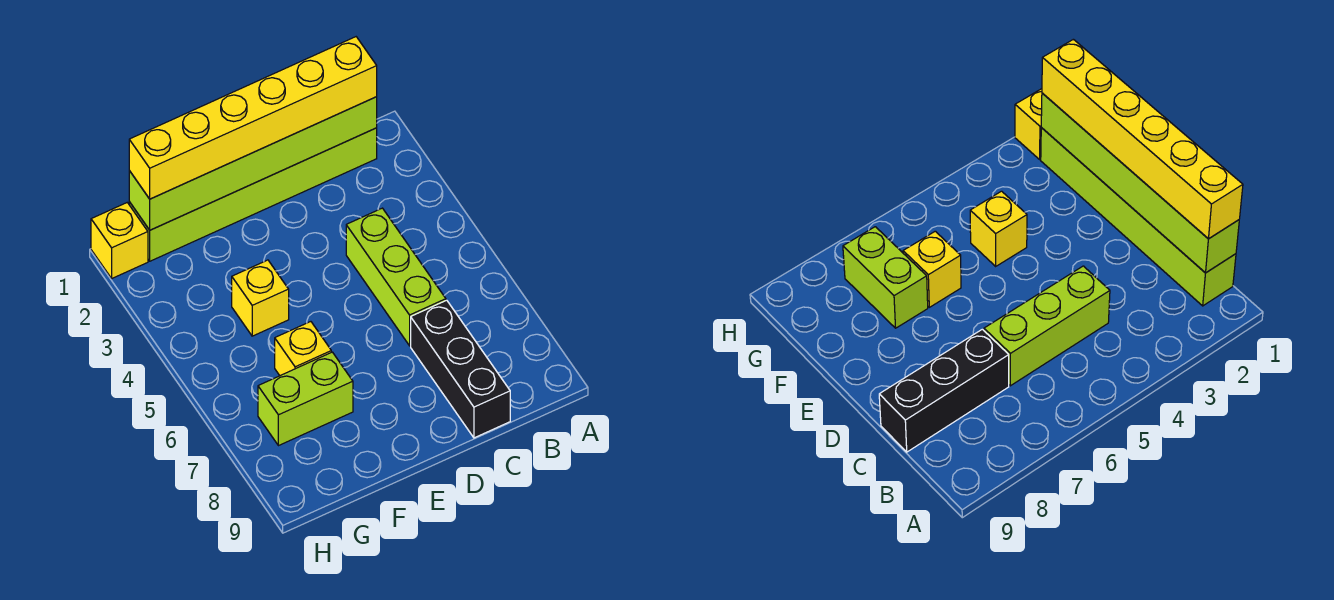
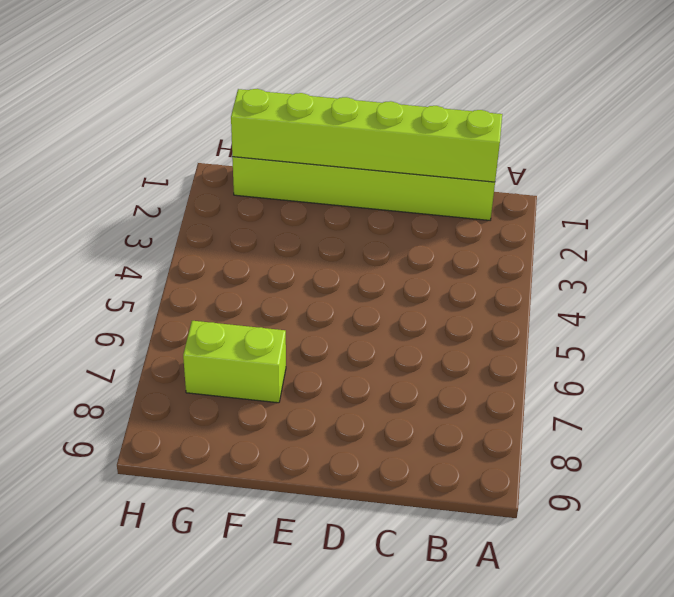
none -> lime brick C4:C6 level 1
none -> black brick C7:C9 level 1

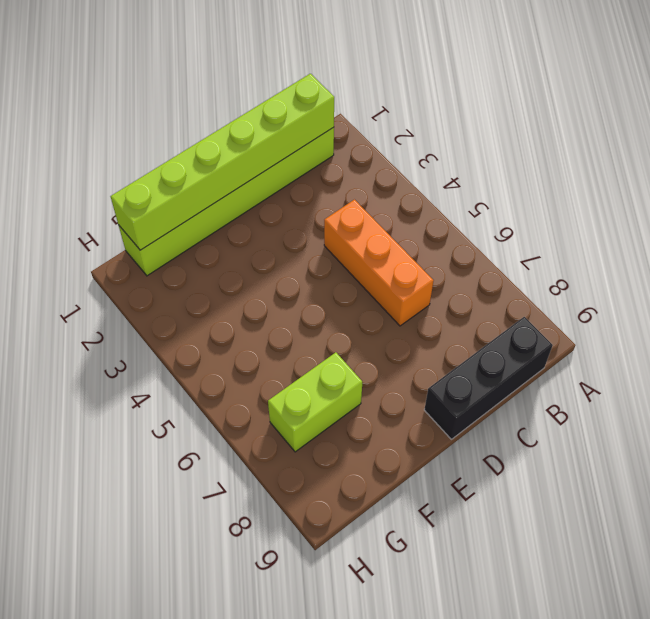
black brick B9:D9 level 1 -> black brick C7:C9 level 1
orange brick C4:C6 level 1 -> lime brick C4:C6 level 1
none -> yellow brick F4 level 1
none -> yellow brick F6 level 1

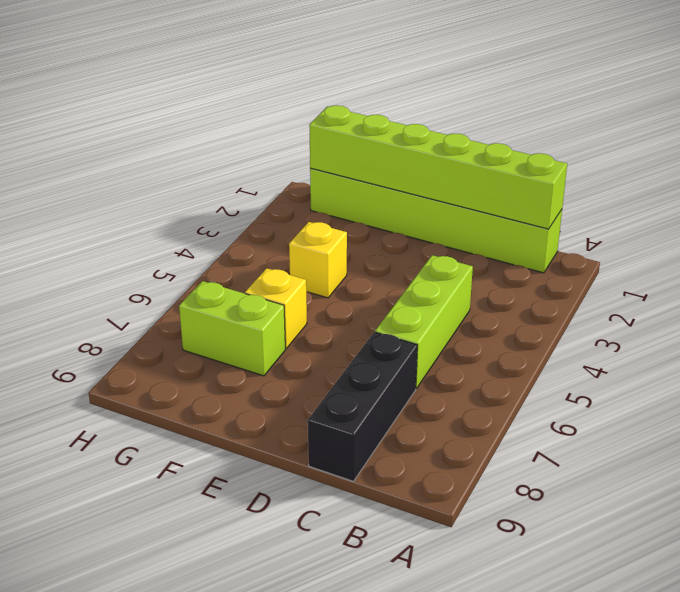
none -> yellow brick H1 level 1
none -> yellow brick B1:G1 level 3

